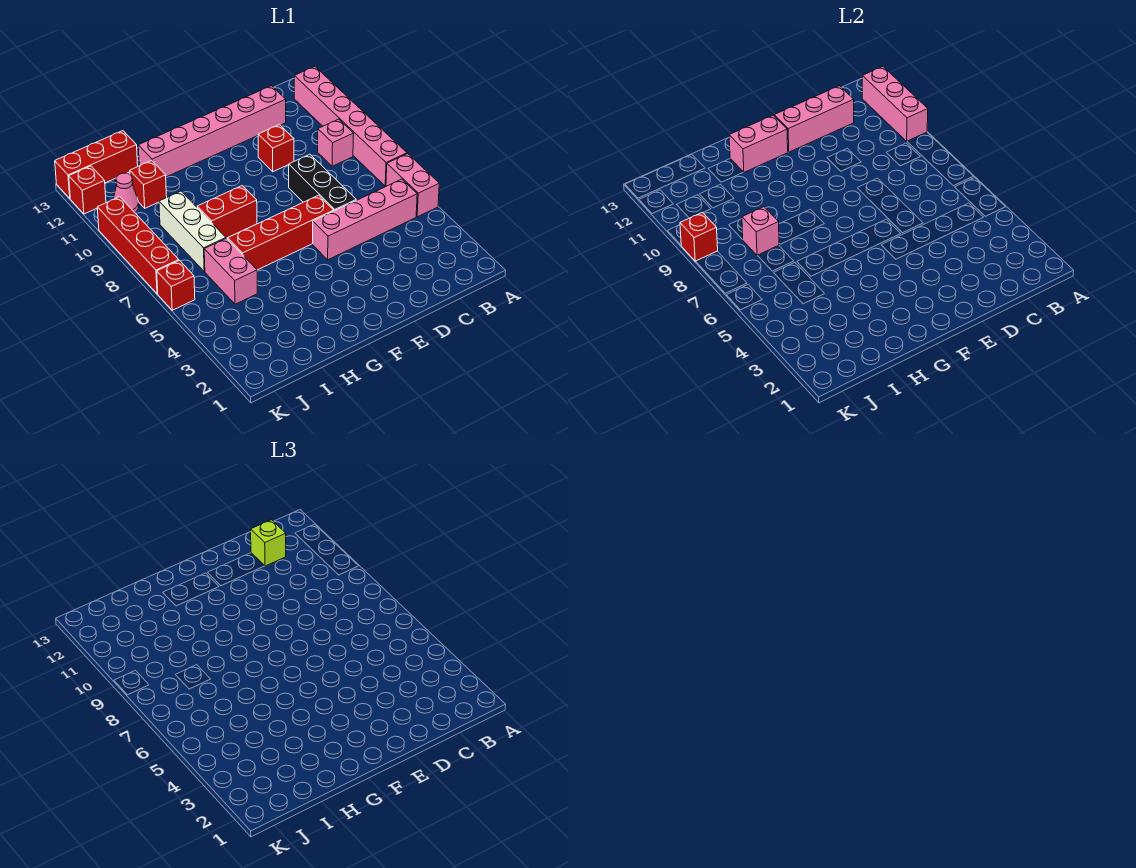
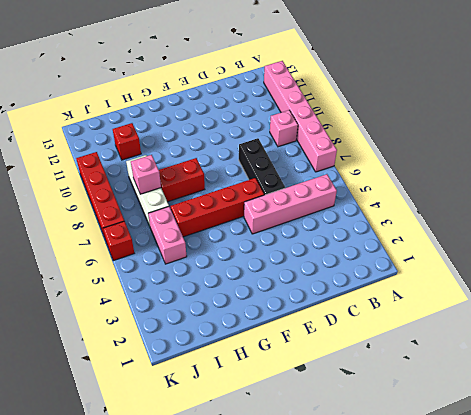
none -> pink brick A5:A6 level 1
none -> pink brick C12:H12 level 1
none -> red brick D10 level 1

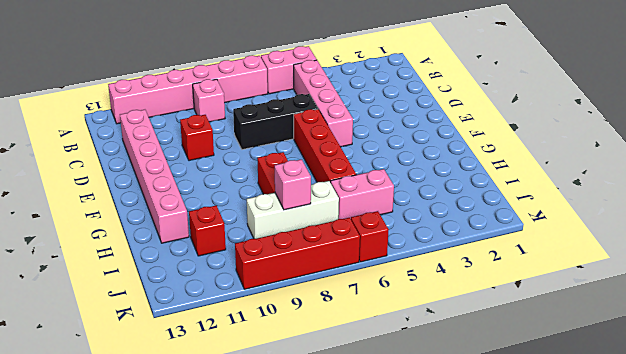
none -> red brick I13:K13 level 1
none -> pink cone J11 level 1
none -> red brick K12 level 1

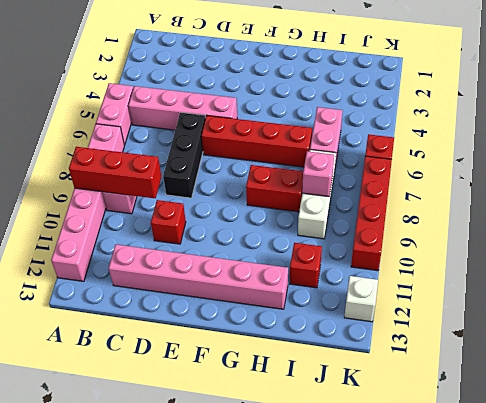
red brick A9:C9 level 2 -> red brick I13:K13 level 1
white brick K12 level 1 -> red brick K12 level 1
none -> pink cone J11 level 1
none -> pink brick A10:A12 level 2
none -> pink brick C12:E12 level 2

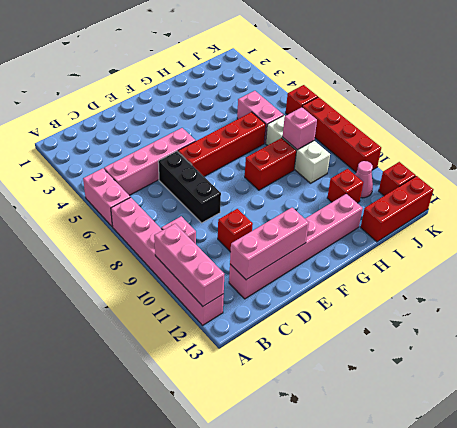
none -> pink brick F12:G12 level 2
none -> red brick K9 level 2
none -> lime brick C12 level 3

